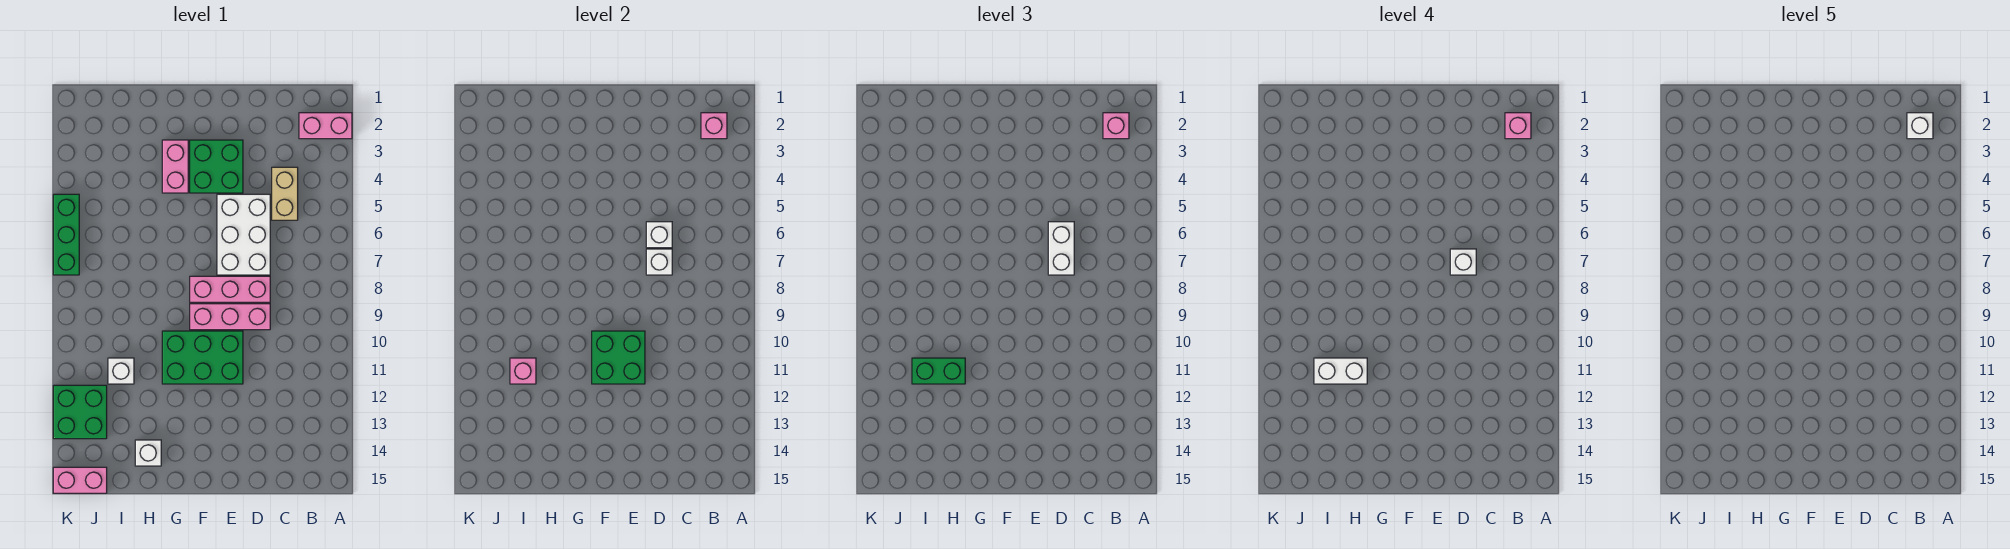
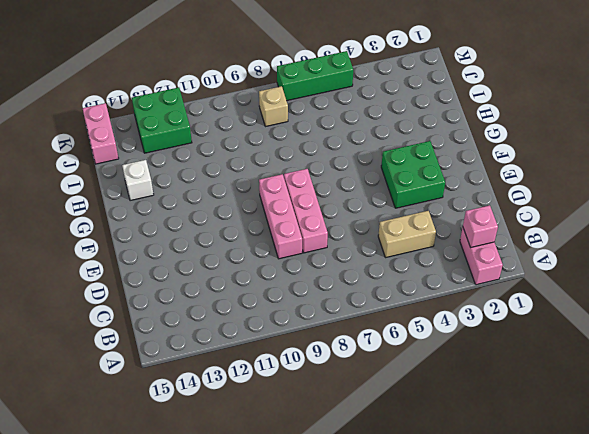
tan brick J8 level 1 -> none
none -> white brick D5:E7 level 1
none -> green brick E10:G11 level 1
none -> pink brick G3:G4 level 1

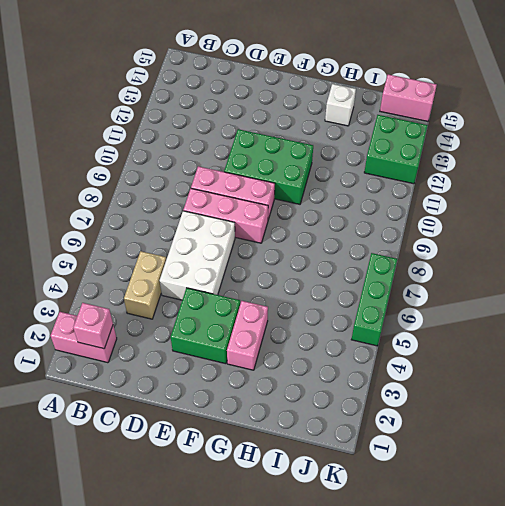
none -> white brick I11 level 1
none -> white brick D6 level 2
none -> white brick D7 level 2

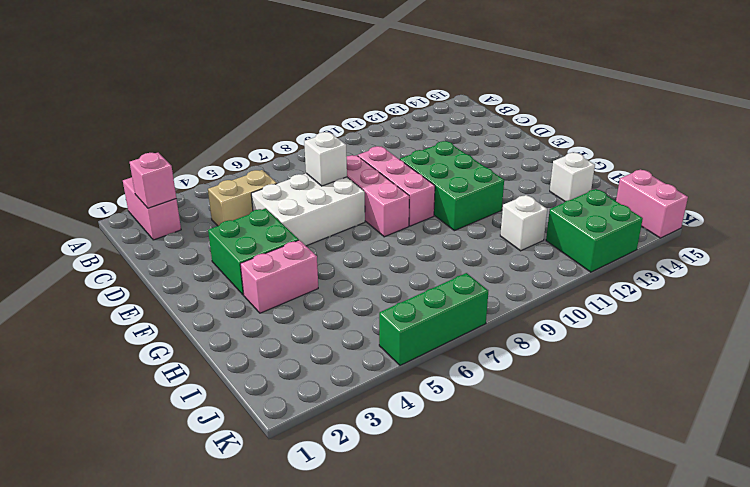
none -> white brick D6 level 2
none -> green brick E10:F11 level 2
none -> pink brick I11 level 2

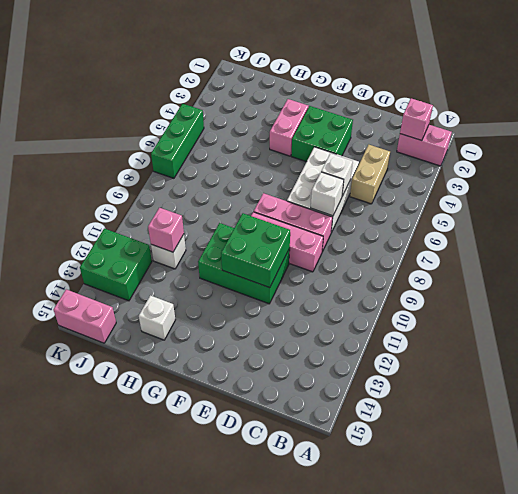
none -> pink brick B2 level 3
none -> white brick D6:D7 level 3
none -> green brick H11:I11 level 3

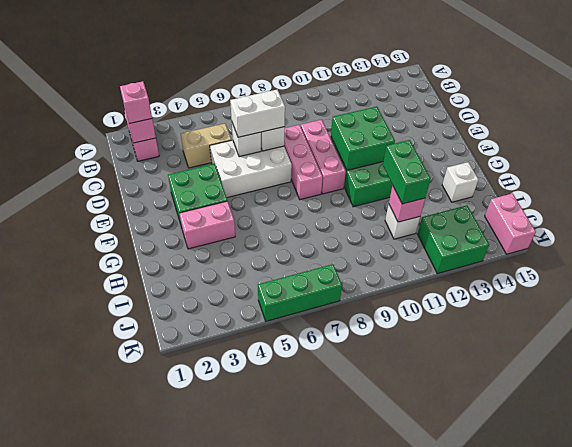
none -> pink brick B2 level 4
none -> white brick D7 level 4
none -> white brick H11:I11 level 4

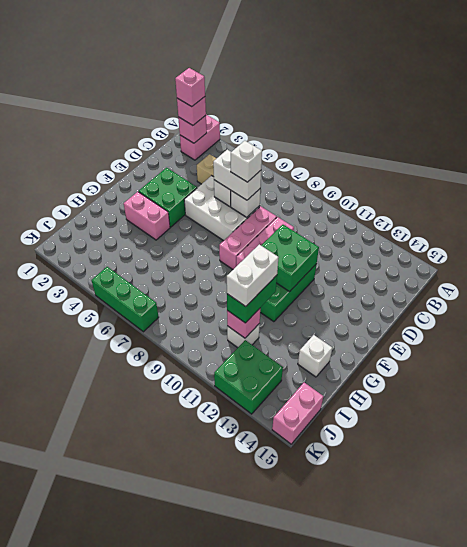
none -> white brick B2 level 5

